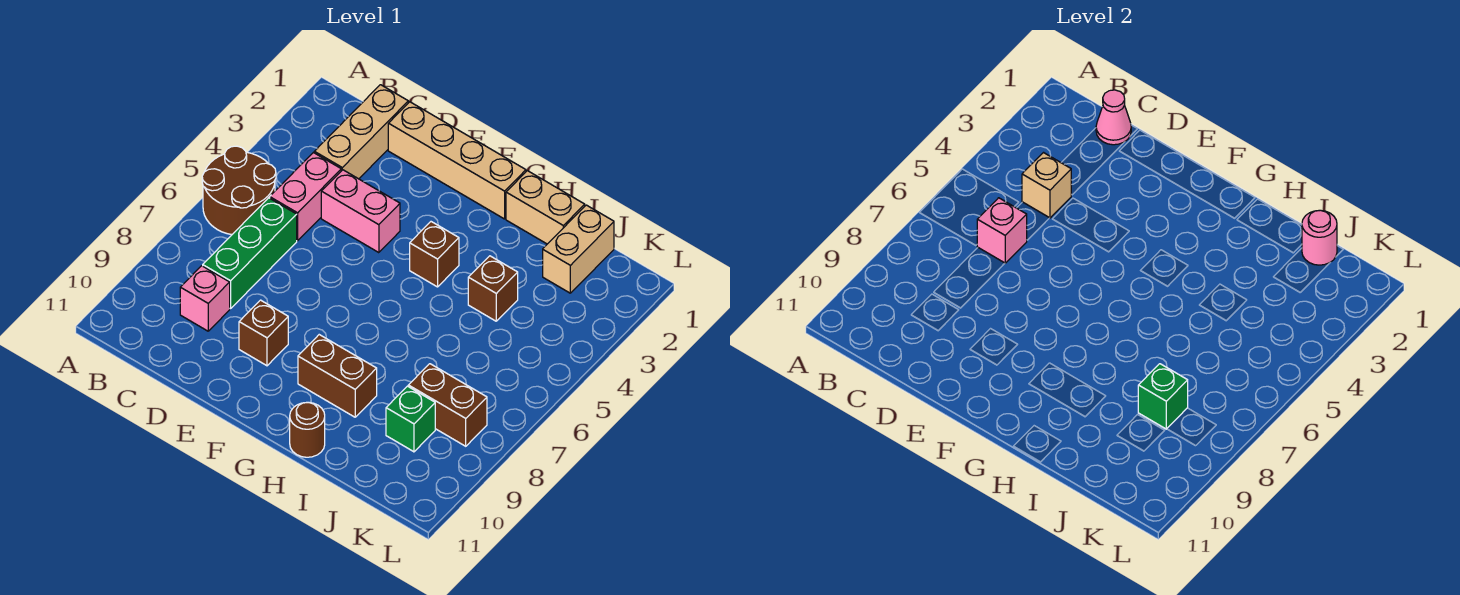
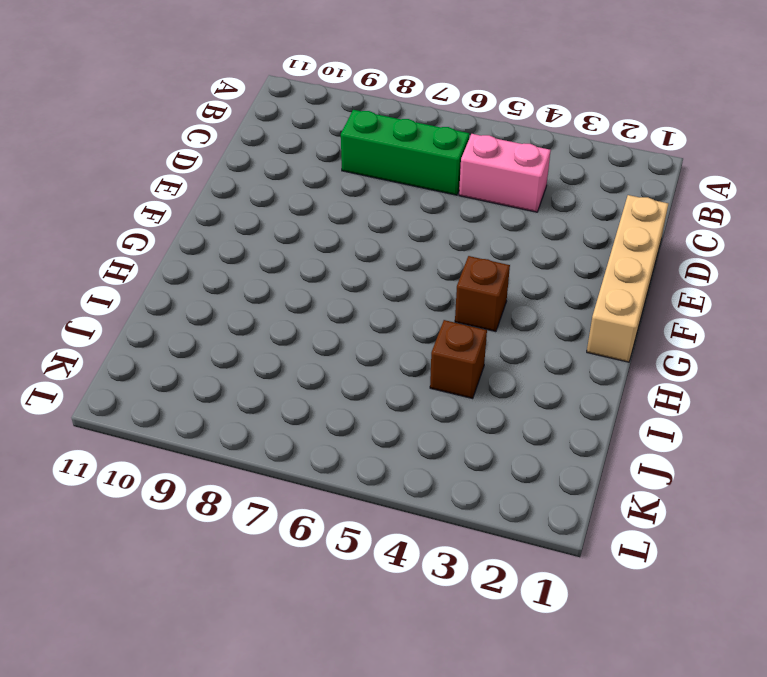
none -> brown round brick A5:B6 level 1
none -> tan brick C1:C3 level 1
none -> pink brick C9 level 1

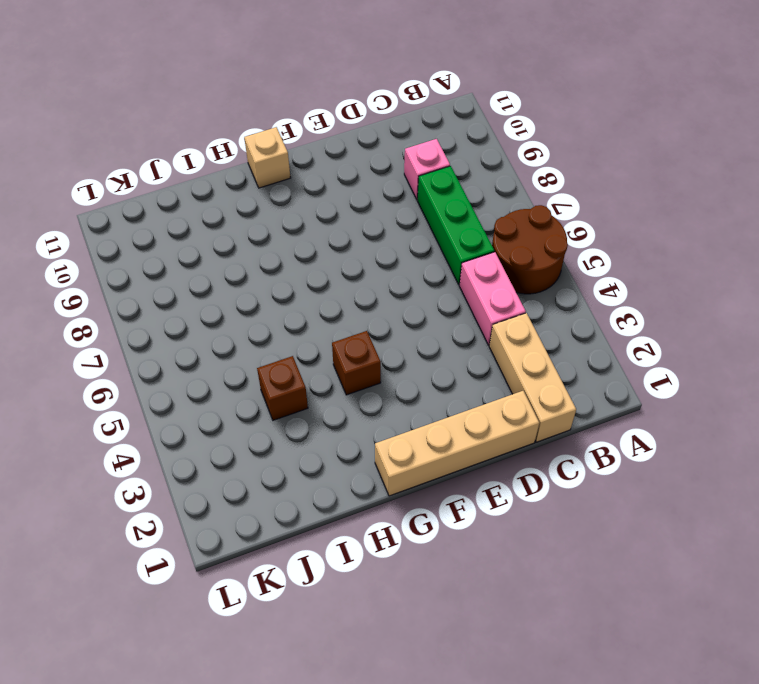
tan brick G11 level 1 -> tan brick C4 level 2
none -> pink brick D4:E4 level 1
none -> brown brick E9 level 1
none -> brown brick G9:H9 level 1

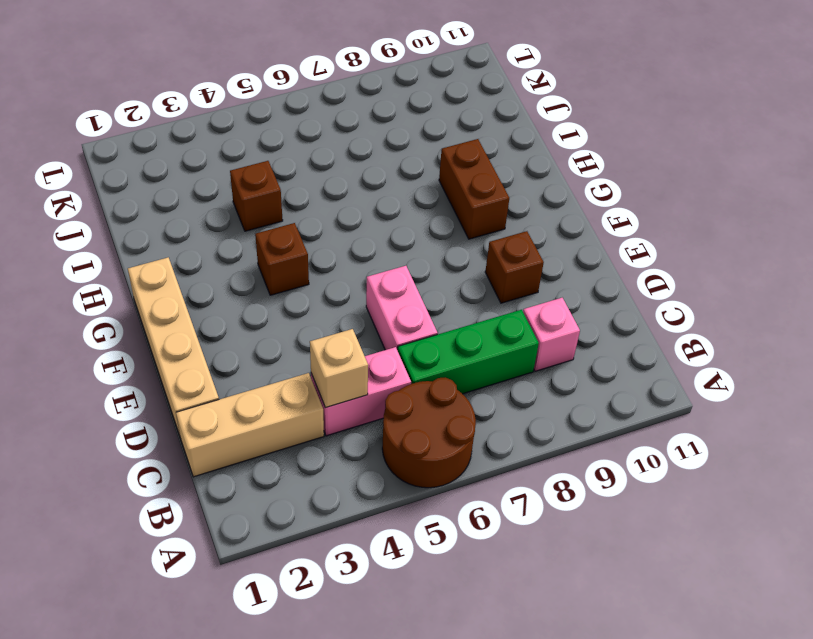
pink brick D6:E6 level 1 -> pink brick D4:E4 level 1
none -> tan brick H1:I1 level 1
none -> brown round brick H11 level 1
none -> tan brick J1:J2 level 1

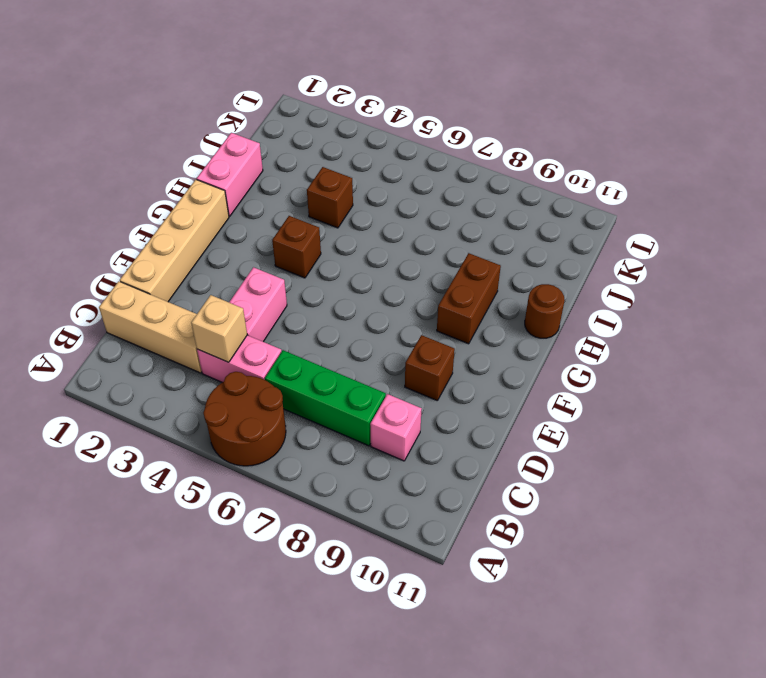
pink brick H1:I1 level 1 -> tan brick H1:I1 level 1
none -> tan brick J1:J2 level 1
none -> brown brick J8:K8 level 1
none -> green brick J9 level 1

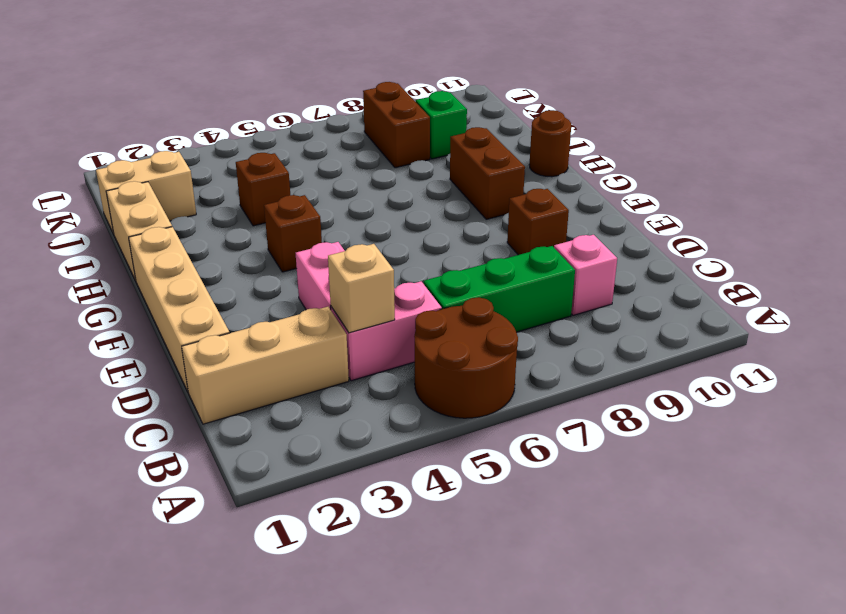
none -> pink cone C1 level 2
none -> pink brick C6 level 2
none -> pink round brick J1 level 2

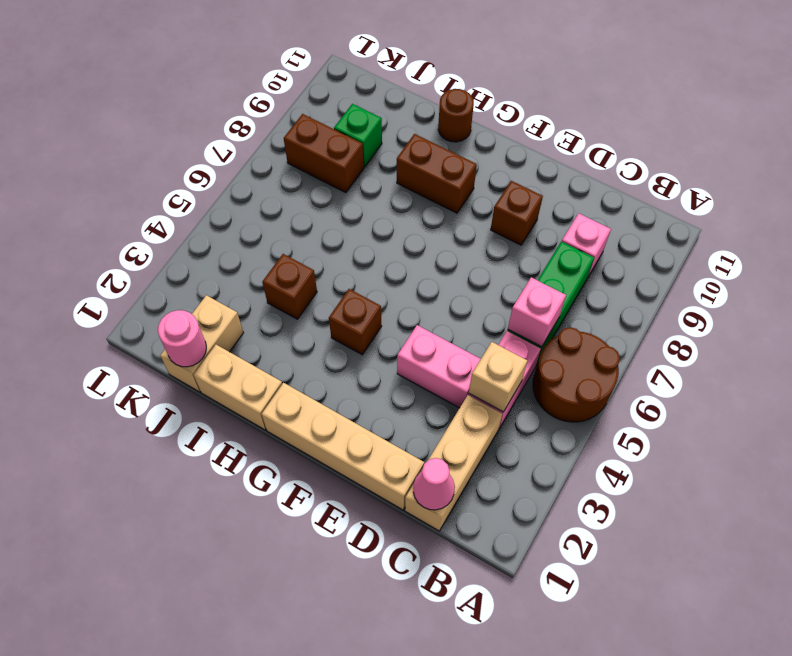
none -> green brick J8 level 2

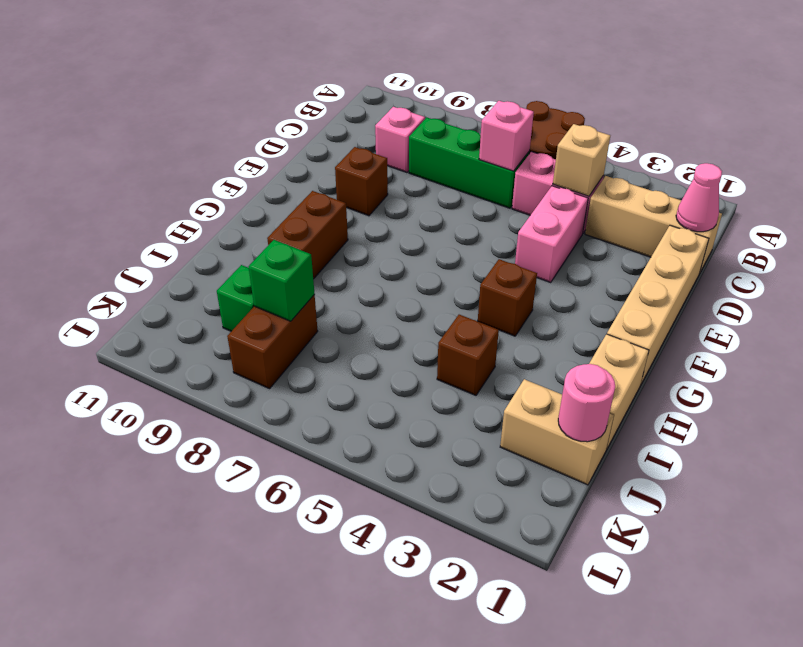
none -> brown round brick H11 level 1

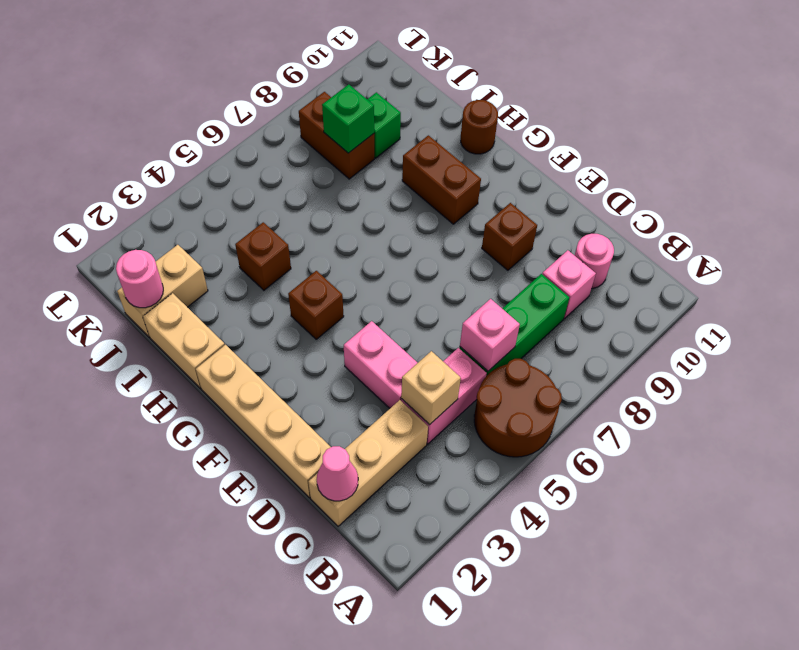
pink round brick C10 level 1 -> none

